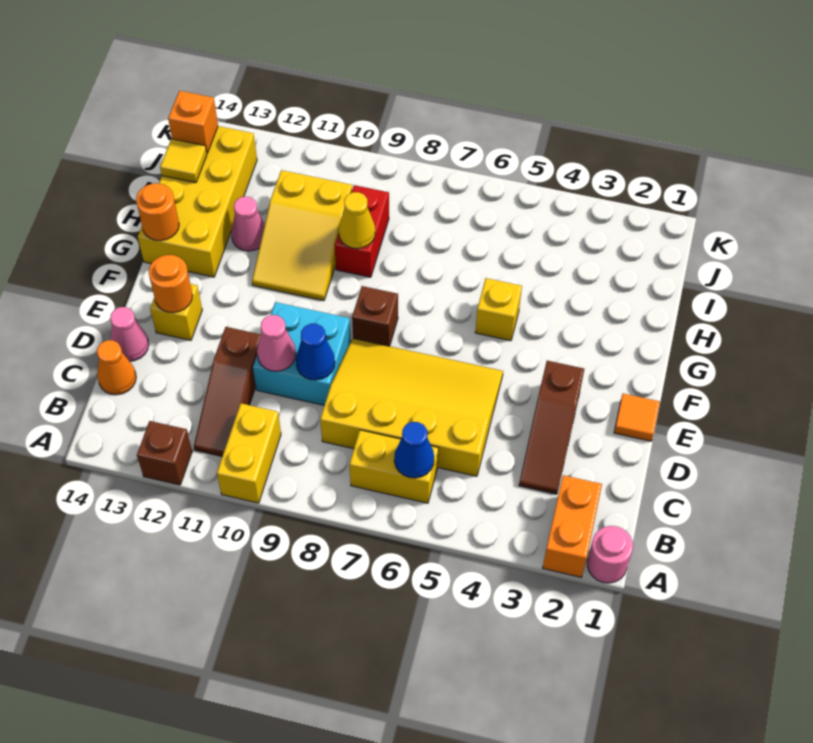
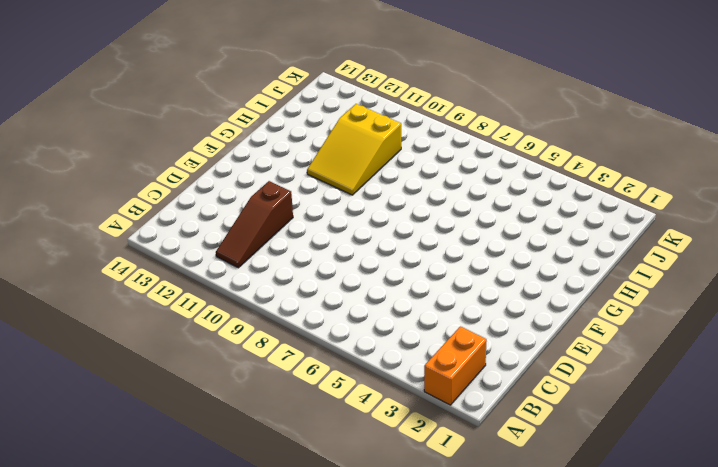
none -> pink round brick A1 level 1
none -> yellow brick A10:B10 level 1
none -> brown brick A12 level 1

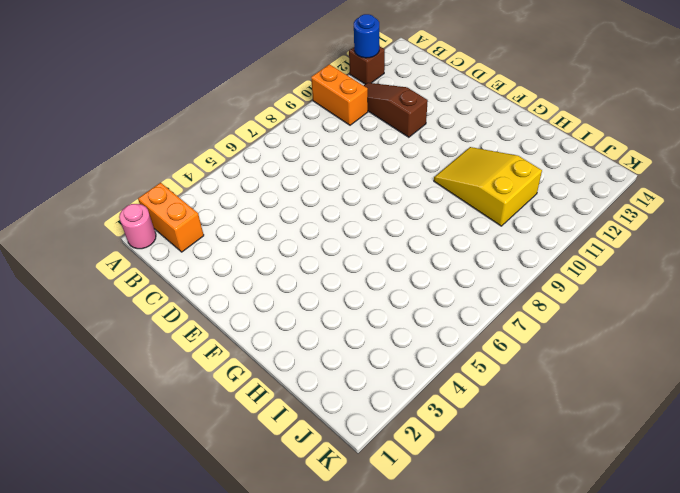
orange brick A10:B10 level 1 -> yellow brick A10:B10 level 1
blue round brick A12 level 2 -> none
none -> yellow brick B6:B7 level 1
none -> brown slope C3:E3 level 1 top E
none -> yellow slope C5:E8 level 1 top C

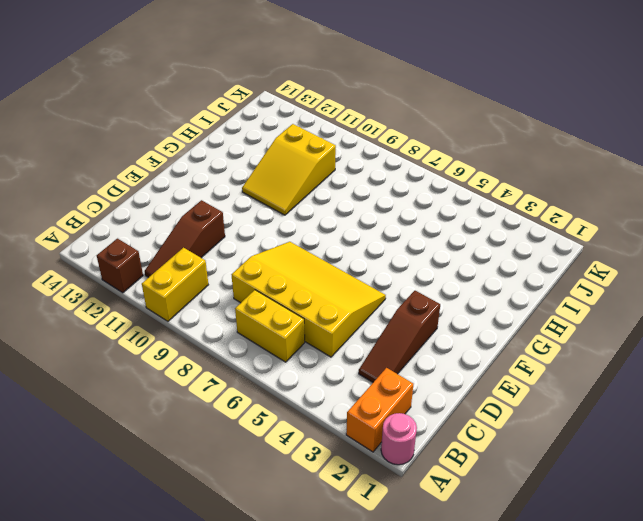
none -> orange cone C14 level 1
none -> cyan brick D9:E10 level 1
none -> pink cone D14 level 1

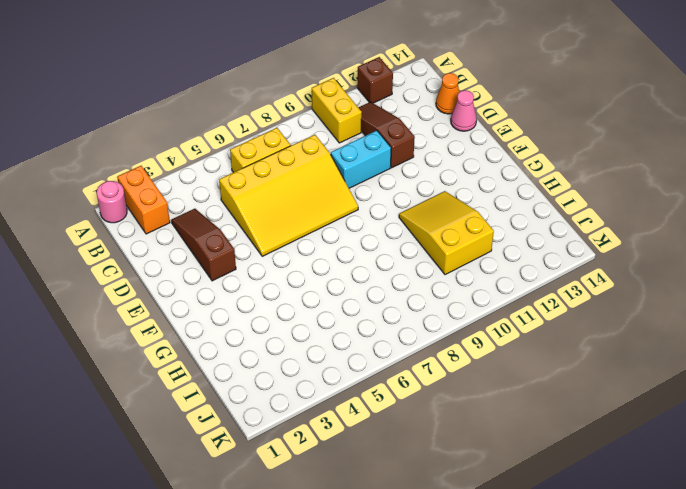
cyan brick D9:D10 level 1 -> cyan brick D9:E10 level 1
none -> orange tile E1 level 1
none -> yellow brick E13 level 1
none -> brown brick F8 level 1

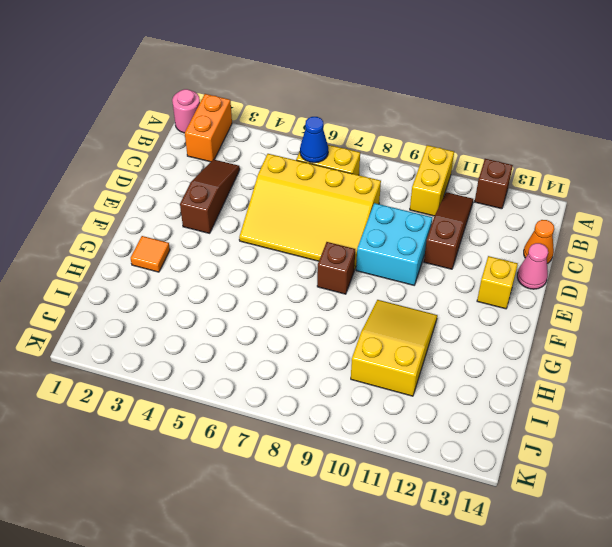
orange tile G2 level 1 -> orange tile E1 level 1
none -> yellow brick G5 level 1
none -> yellow brick G13:J14 level 1
none -> red brick H9:I9 level 1

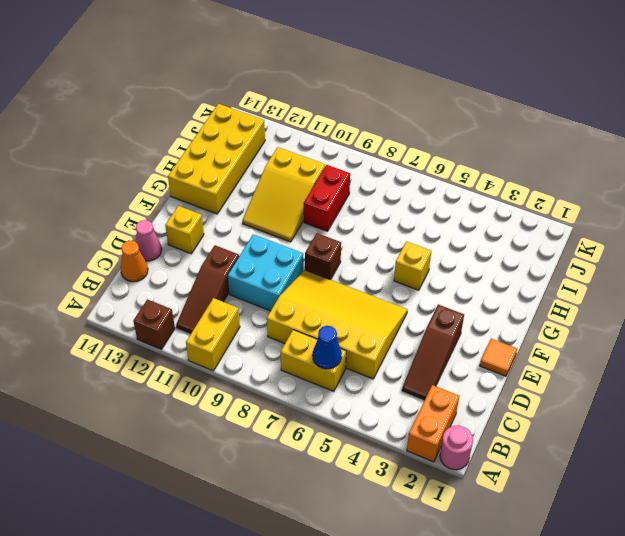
none -> pink cone H12 level 1
none -> blue cone D9 level 2
none -> pink cone D10 level 2

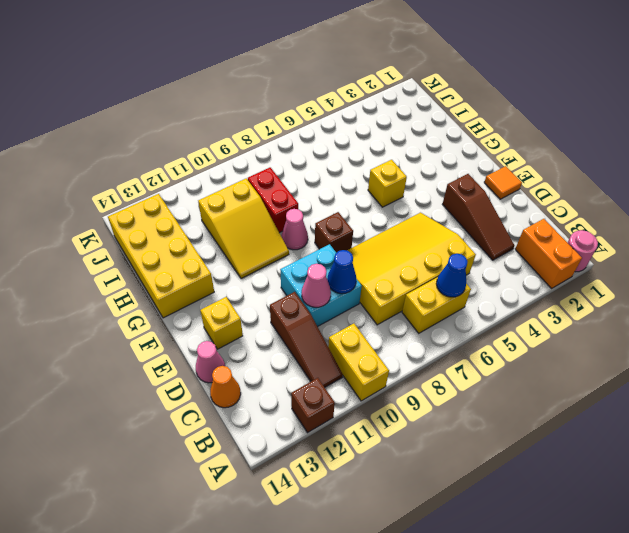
pink cone G9 level 1 -> pink cone H12 level 1
none -> orange round brick E13 level 2
none -> orange round brick G14 level 2
none -> yellow cone H9 level 2

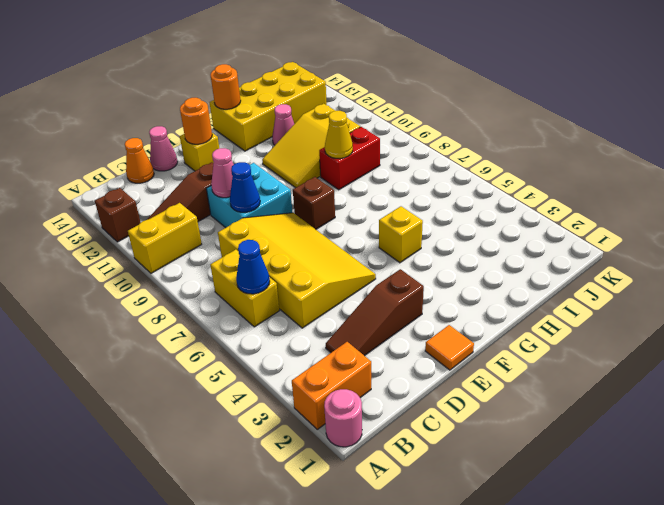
none -> yellow tile I14 level 2
none -> orange brick J14 level 2

